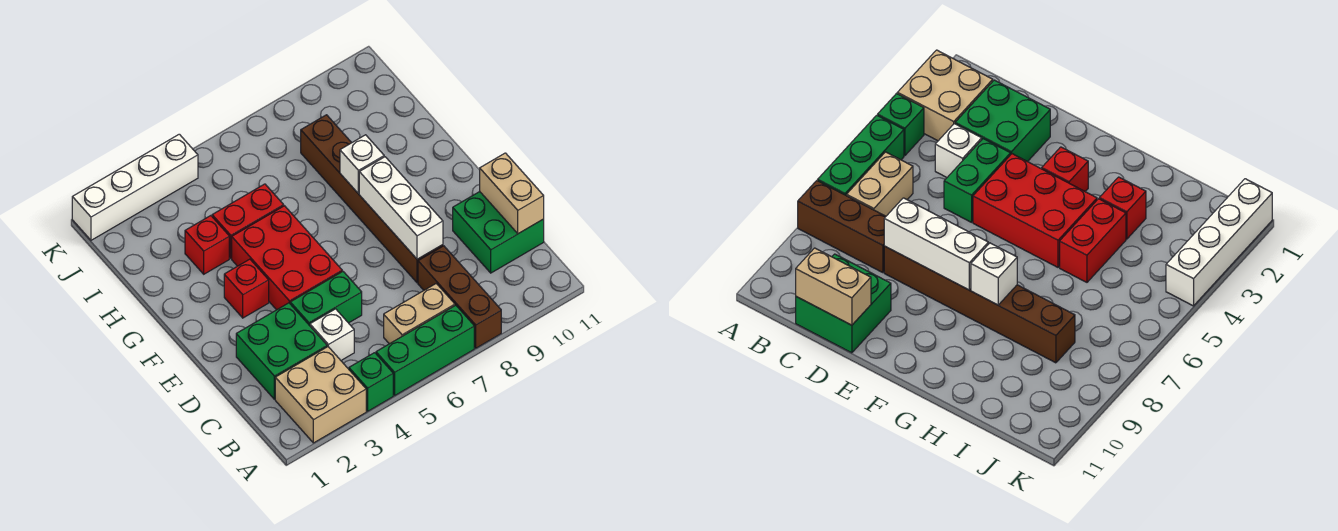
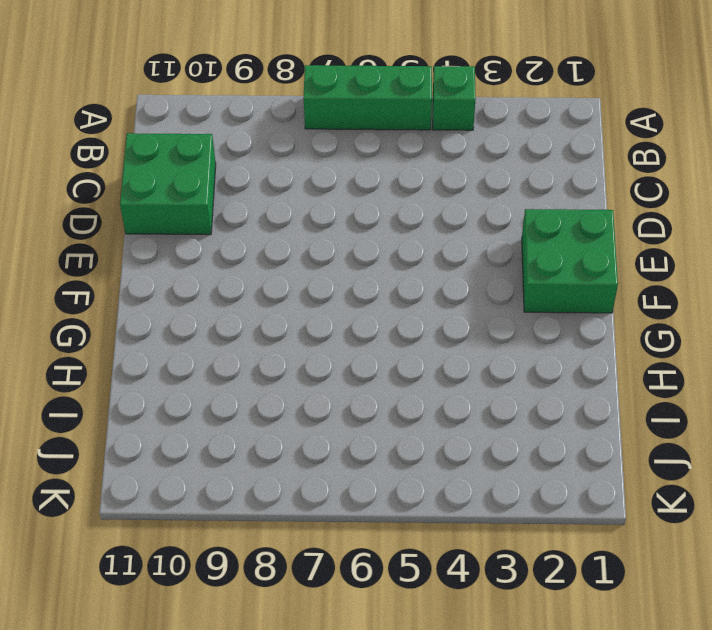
green brick E1:F2 level 1 -> green brick C2:D3 level 1
none -> tan brick A2:B3 level 1
none -> brown brick A8:C8 level 1
none -> tan brick B6:B7 level 1

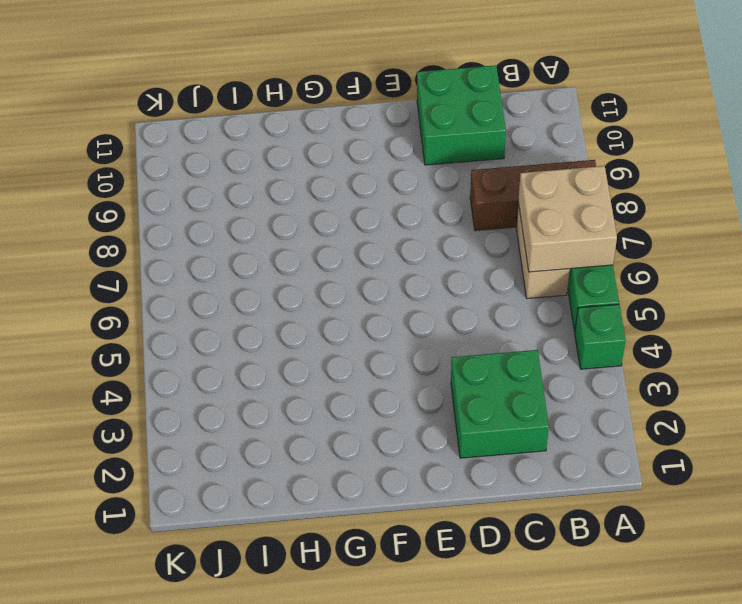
tan brick A6:B7 level 2 -> tan brick A2:B3 level 1
none -> white brick C4 level 1
none -> green brick D4:D5 level 1
none -> brown brick D8:I8 level 1

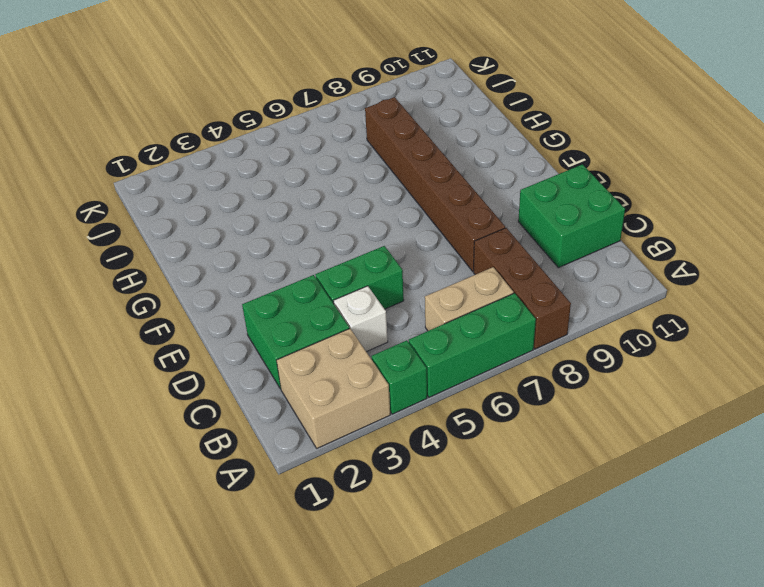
none -> red brick E4:G5 level 1
none -> red brick F3 level 1
none -> red brick H3 level 1

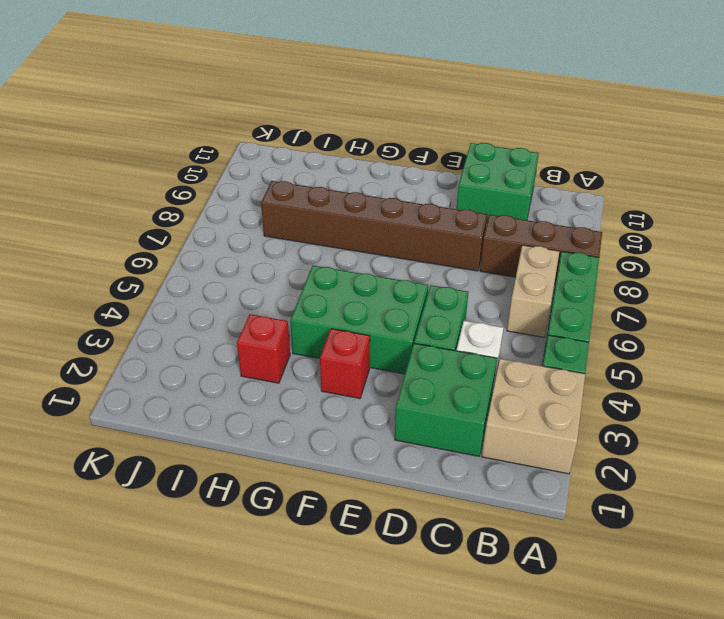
green brick E4:G5 level 1 -> red brick E4:G5 level 1
none -> red brick H4:H5 level 1
none -> white brick K1:K4 level 1
none -> tan brick C11:D11 level 2

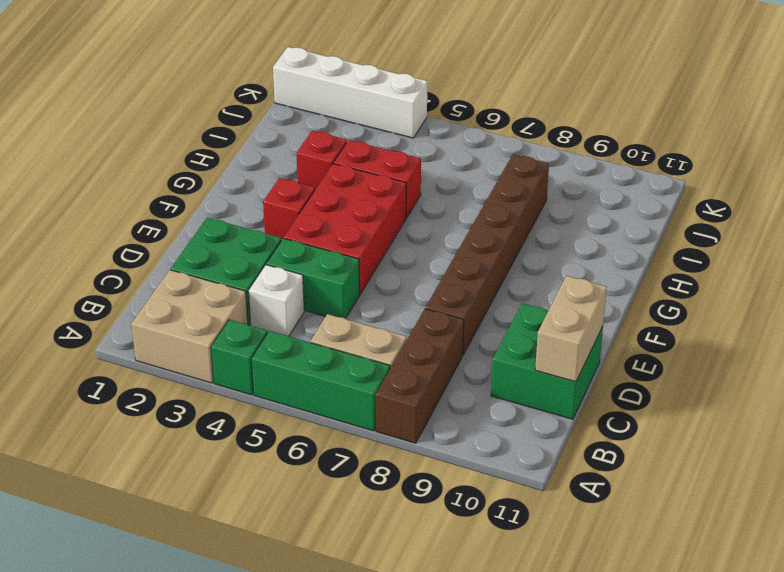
none -> white brick D8:F8 level 2
none -> white brick G8 level 2

